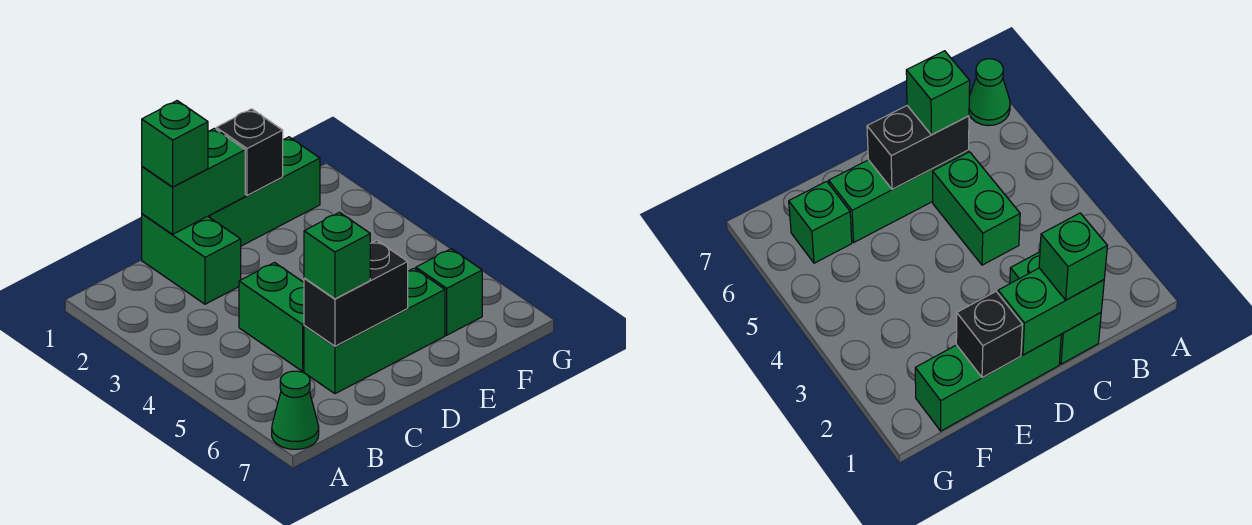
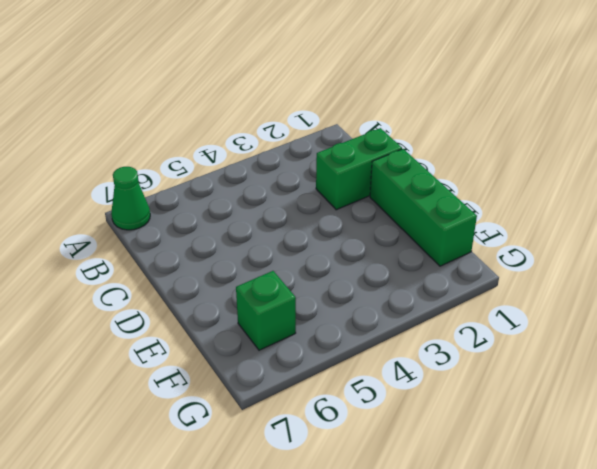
none -> green brick C4:C5 level 1
none -> green brick C6:E6 level 1

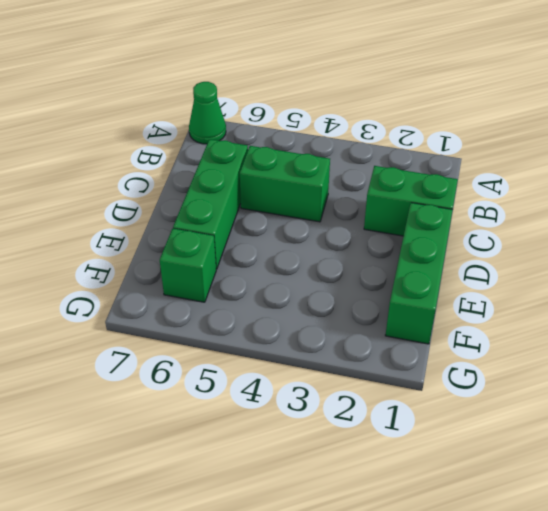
none -> green brick C1:D1 level 2
none -> black brick C6:D6 level 2

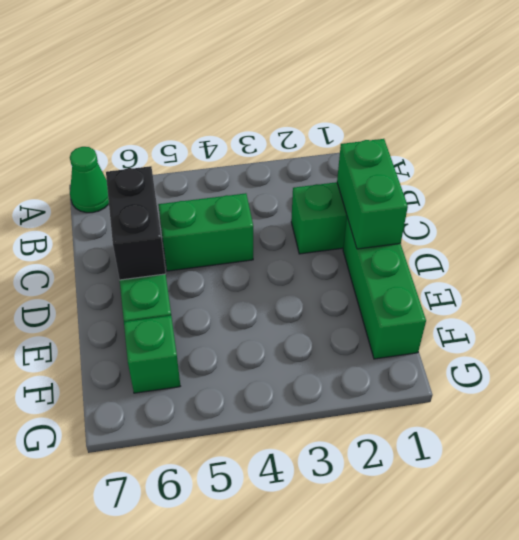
none -> black brick E1 level 2
none -> green brick C1 level 3

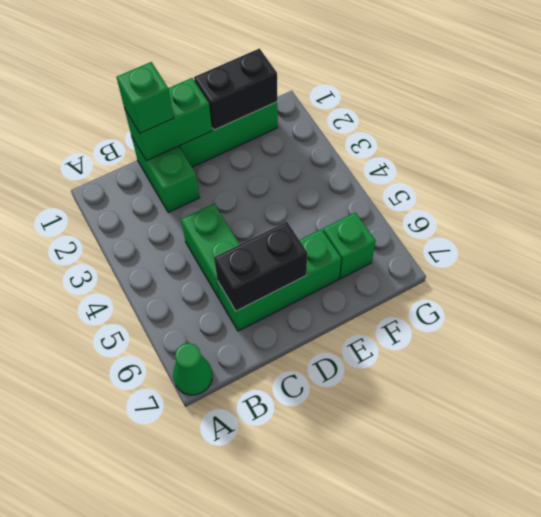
black brick E1:F1 level 2 -> black brick E1 level 2
none -> green brick C6 level 3

